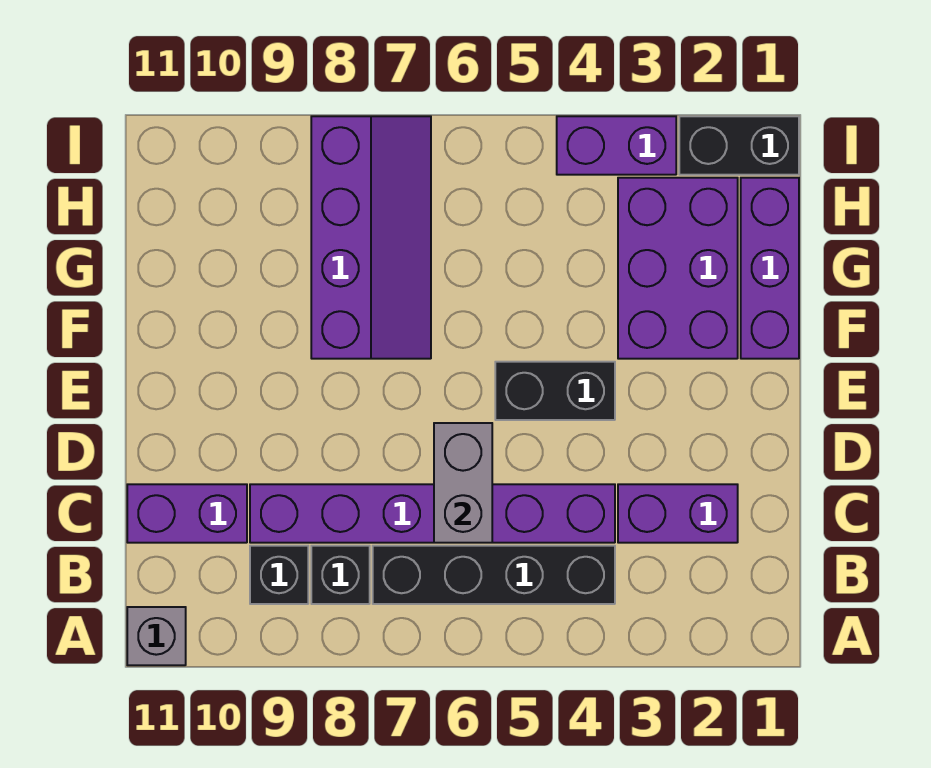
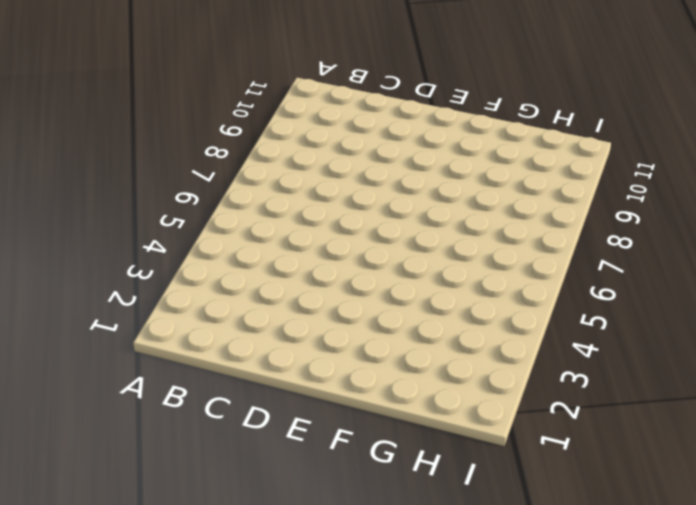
none -> grey brick A11 level 1
none -> black brick B4:B7 level 1
none -> black brick B8 level 1

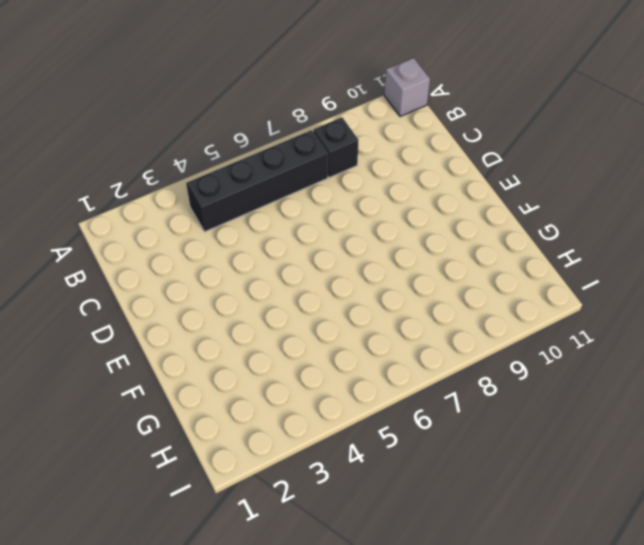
none -> black brick B9 level 1
none -> purple brick C2:C3 level 1
none -> purple brick C4:C9 level 1

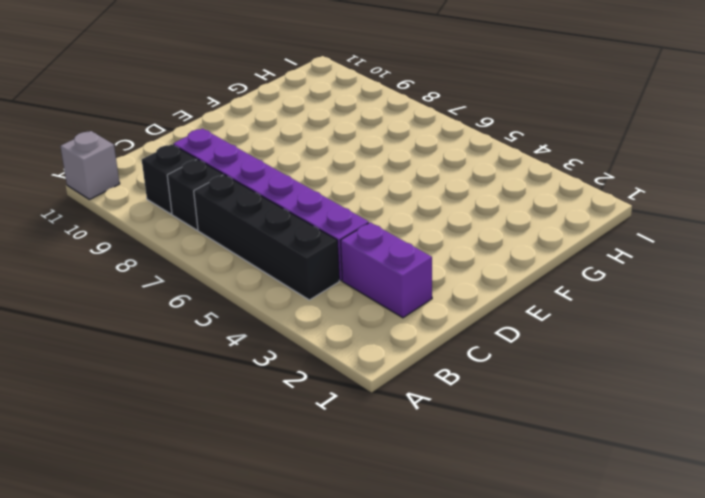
none -> purple brick C10:C11 level 1
none -> black brick E4:E5 level 1
none -> purple brick F1:H1 level 1

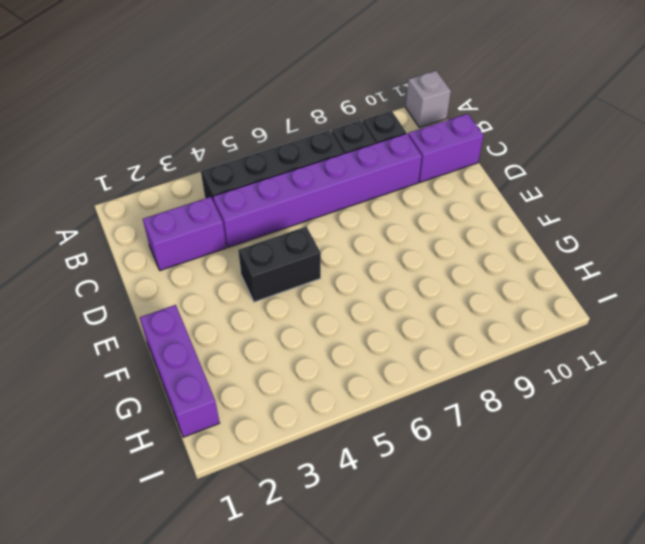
none -> purple brick F2:H3 level 1
none -> purple slope F7:I8 level 1 top 8
none -> black brick I1:I2 level 1

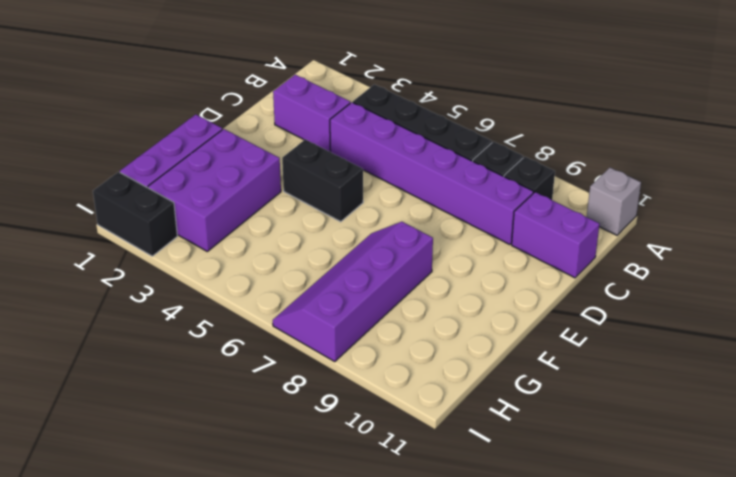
none -> purple brick I3:I4 level 1
none -> grey brick C6:D6 level 2

